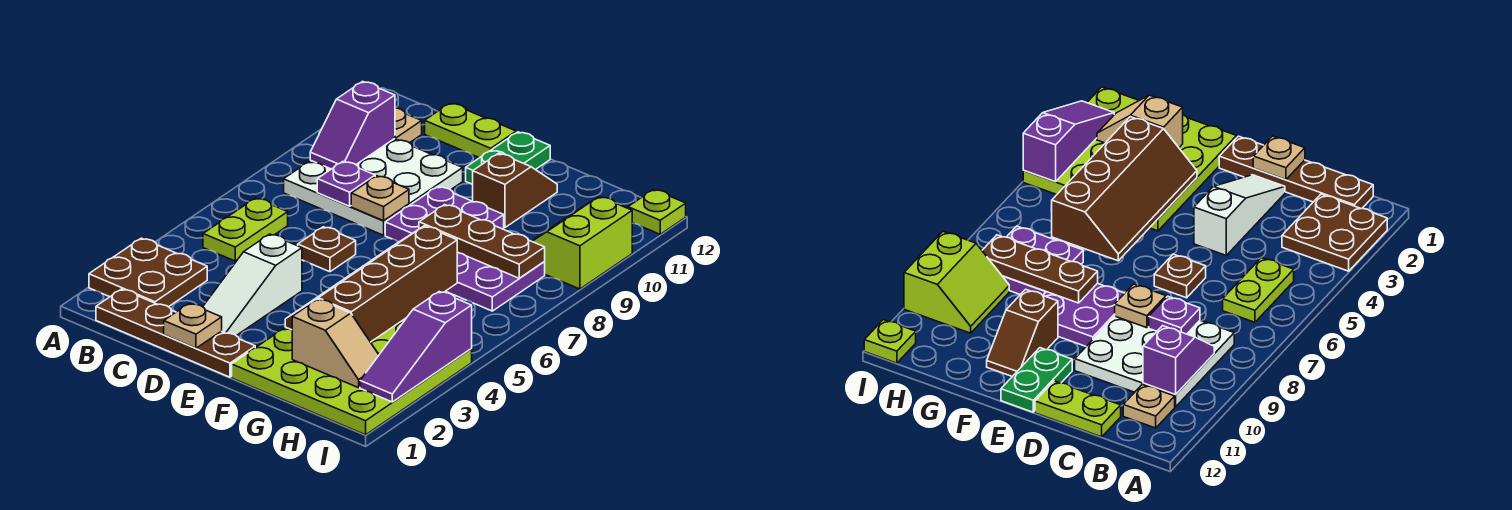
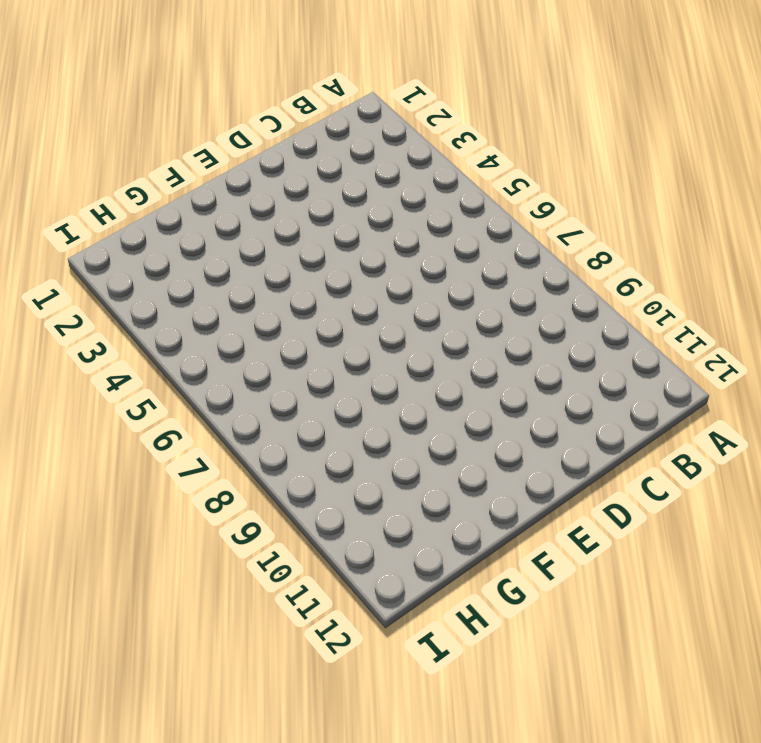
none -> brown plate A2:B3 level 1
none -> brown plate B1:E1 level 1
none -> lime plate B5:B6 level 1

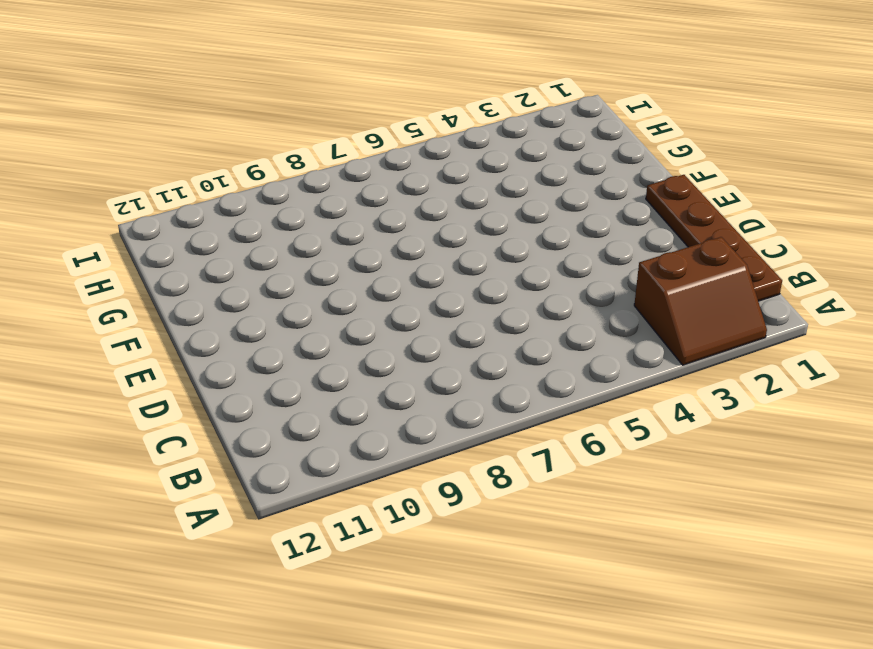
brown slope A2:B3 level 1 top B -> brown plate A2:B3 level 1
none -> lime plate B5:B6 level 1
none -> white plate B8:D10 level 1
none -> tan plate B11 level 1

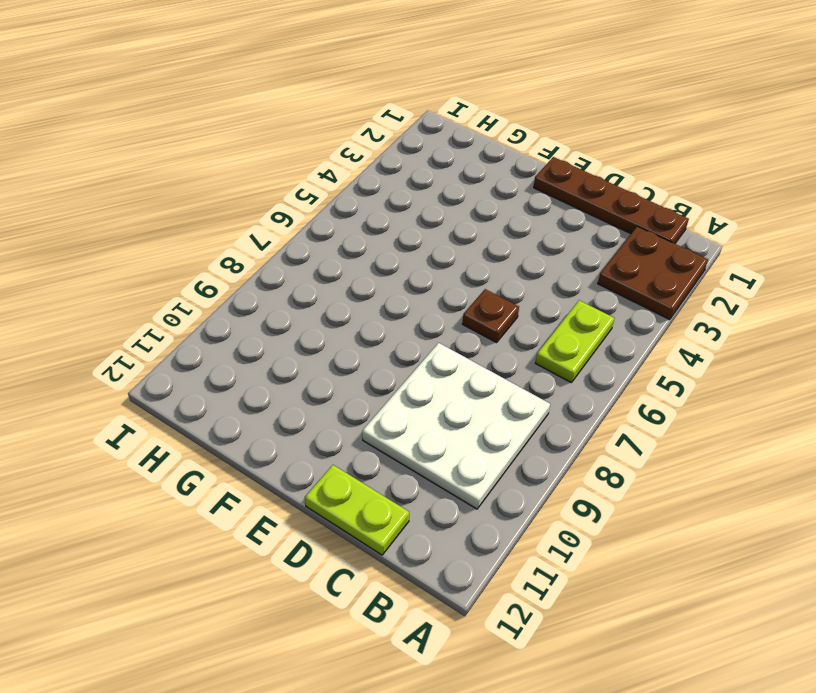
none -> tan plate B11 level 1
none -> white slope D2:D4 level 1 top 4
none -> purple plate E8:F9 level 1

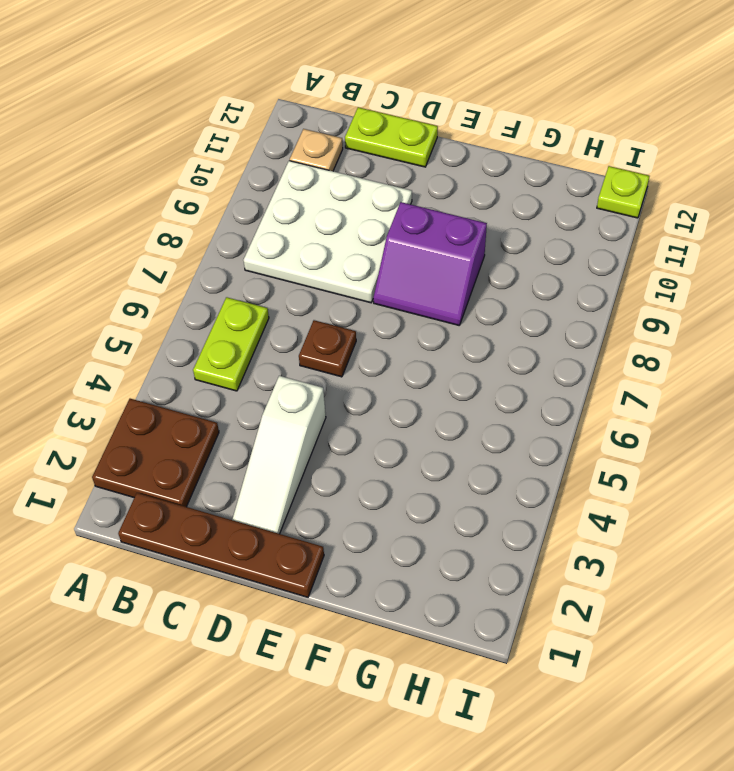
purple slope E8:F9 level 1 top 9 -> purple plate E8:F9 level 1
none -> green plate E11:E12 level 1
none -> lime plate F1:I4 level 1
none -> brown slope F10:F11 level 1 top 10

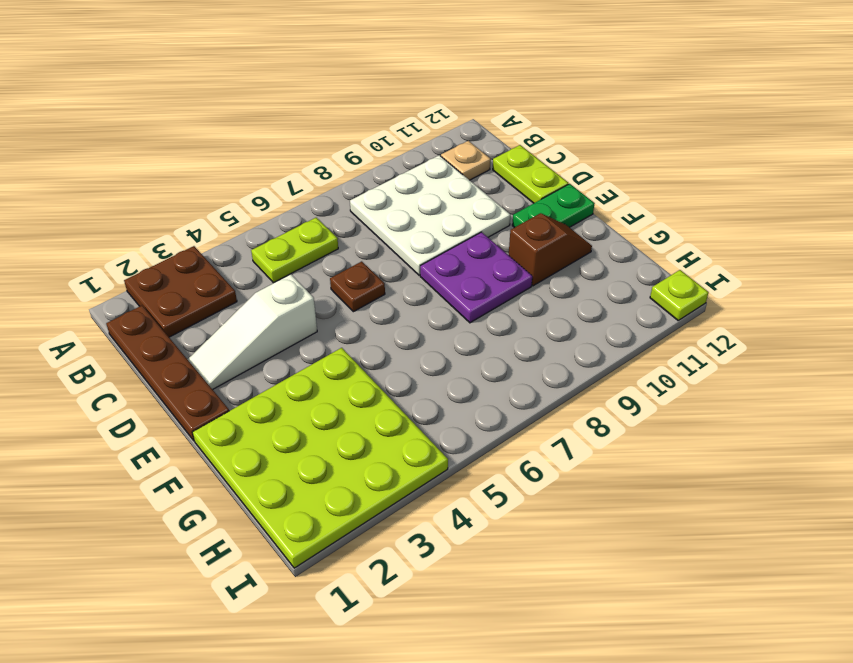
none -> purple plate G7:H8 level 1
none -> lime slope H9:I10 level 1 top I
none -> purple slope B9:B10 level 2 top 10

